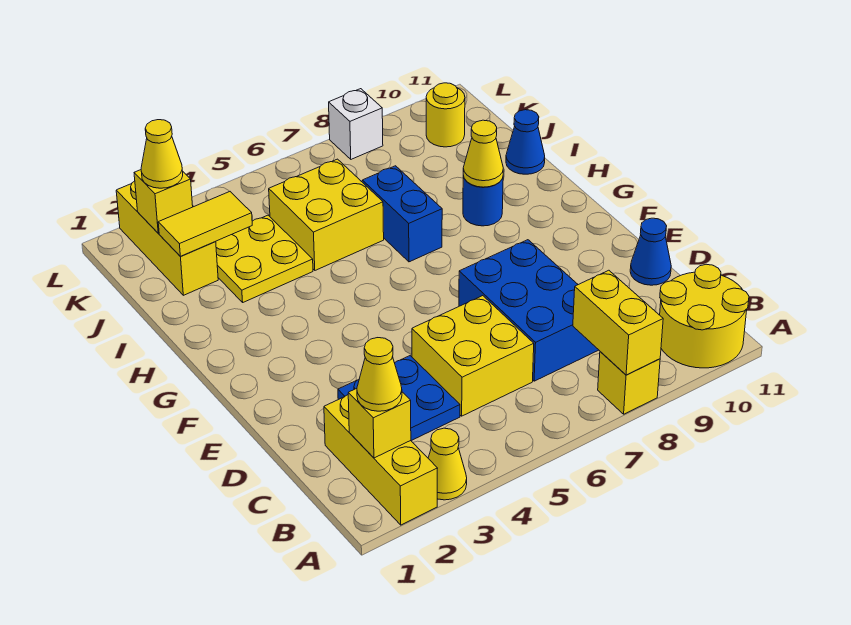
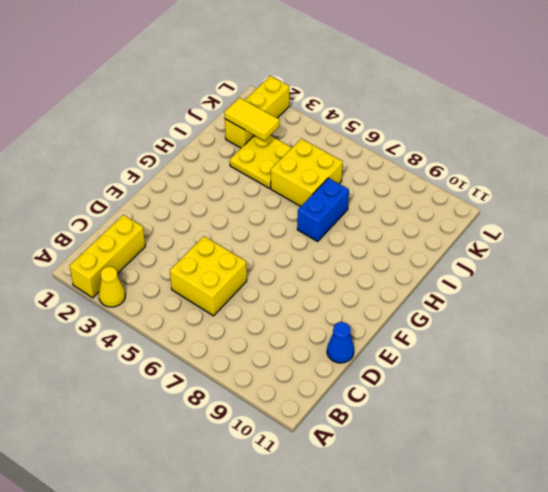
none -> yellow brick A8 level 1
none -> yellow round brick A10:B11 level 1
none -> blue plate C3:D4 level 1

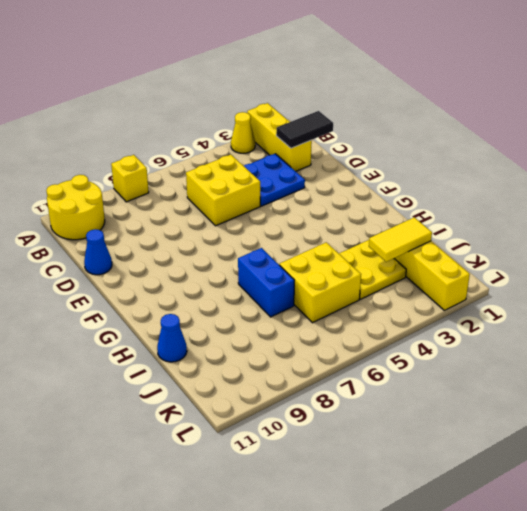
black tile C1:C2 level 2 -> none
none -> blue brick C7:E8 level 1
none -> blue round brick H9 level 1
none -> yellow round brick K10 level 1

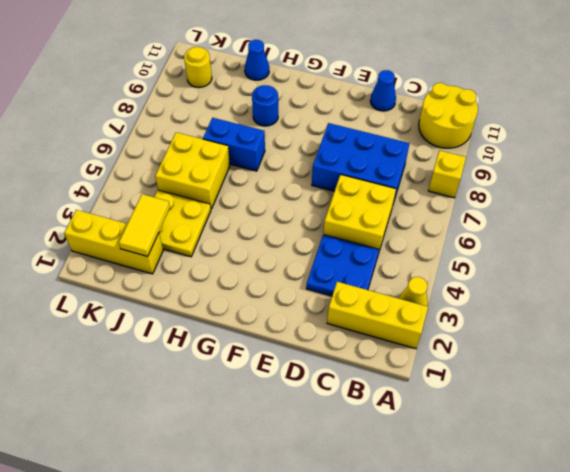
none -> white brick L8 level 1
none -> yellow brick A8:B8 level 2
none -> yellow brick B2 level 2

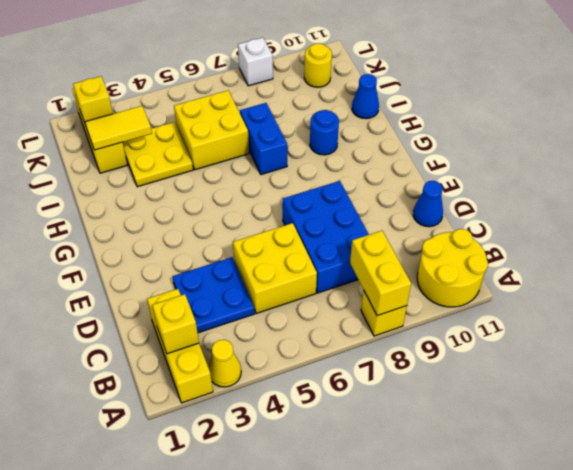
none -> yellow cone H9 level 2
none -> yellow cone B2 level 3
none -> yellow cone K2 level 3

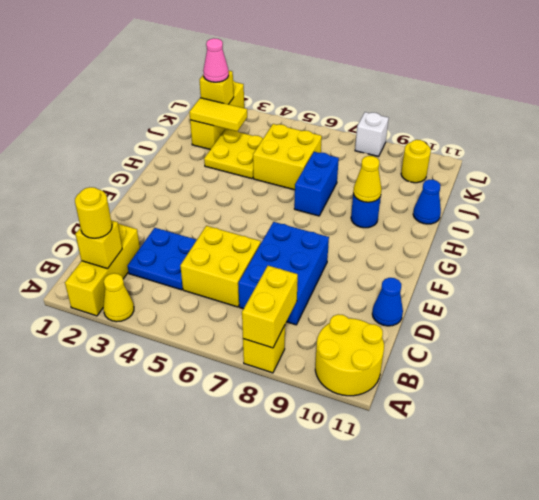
yellow round brick B2 level 3 -> yellow cone B2 level 3
pink cone K2 level 3 -> yellow cone K2 level 3

